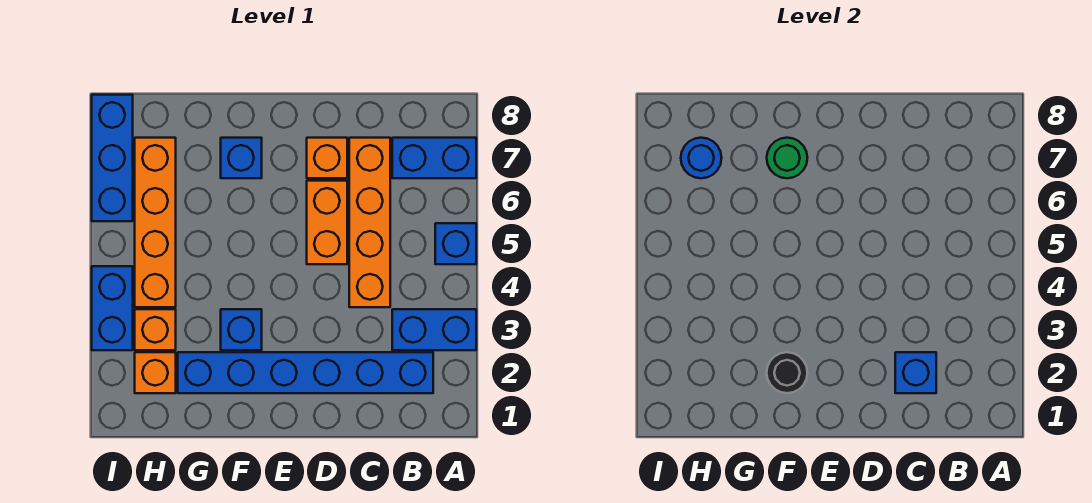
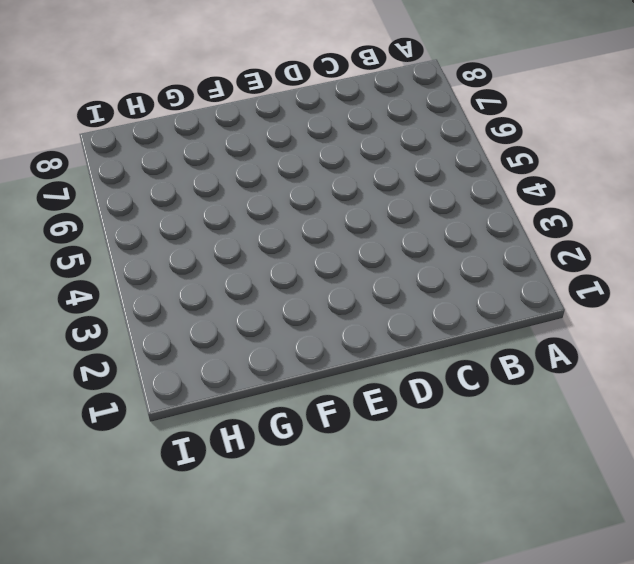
none -> blue brick A3:B3 level 1
none -> blue brick A5 level 1
none -> blue brick A7:B7 level 1

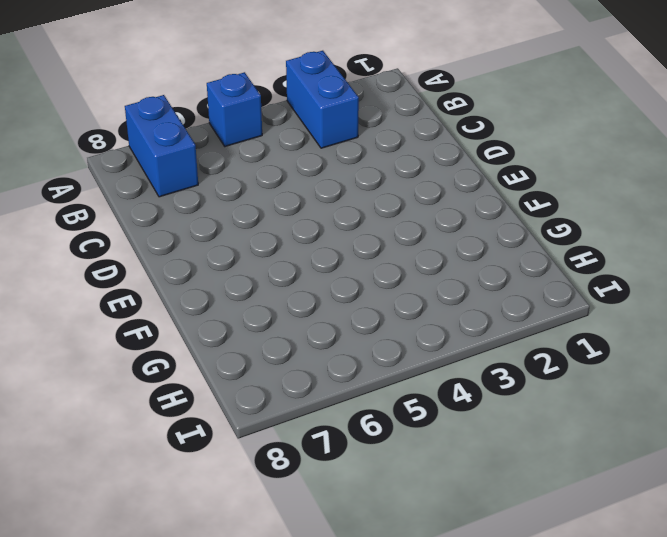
none -> blue brick B2:G2 level 1
none -> orange brick C4:C7 level 1
none -> orange brick D5:D6 level 1

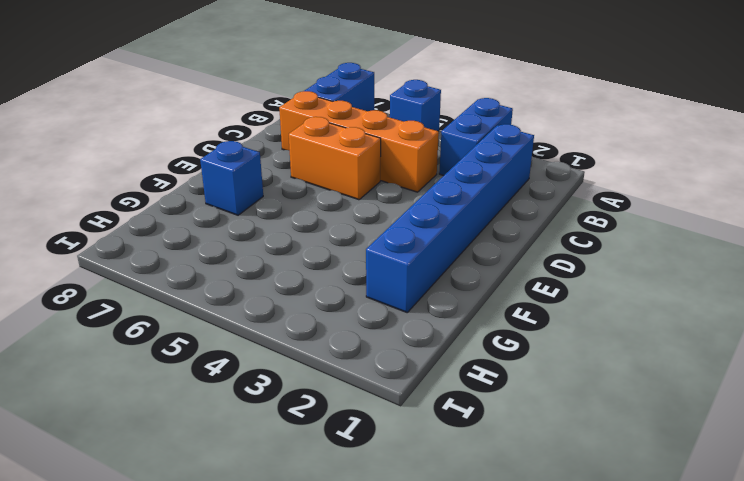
none -> orange brick D7 level 1
none -> blue brick F3 level 1
none -> orange brick H2 level 1

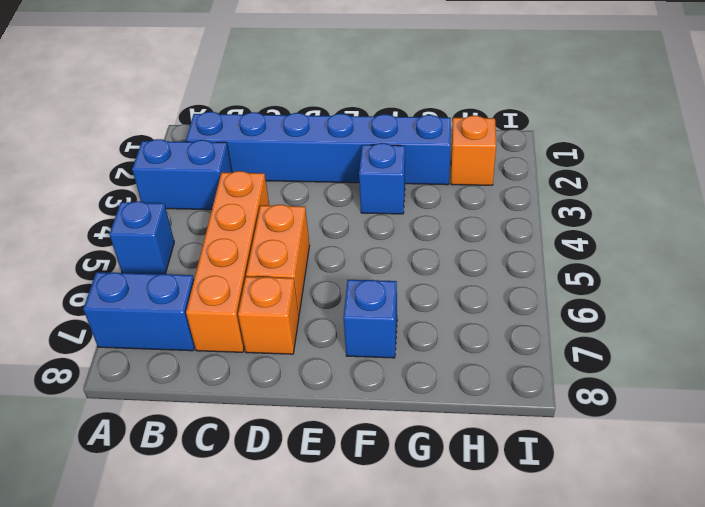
none -> orange brick H3 level 1
none -> orange brick H4:H7 level 1
none -> blue brick I3:I4 level 1

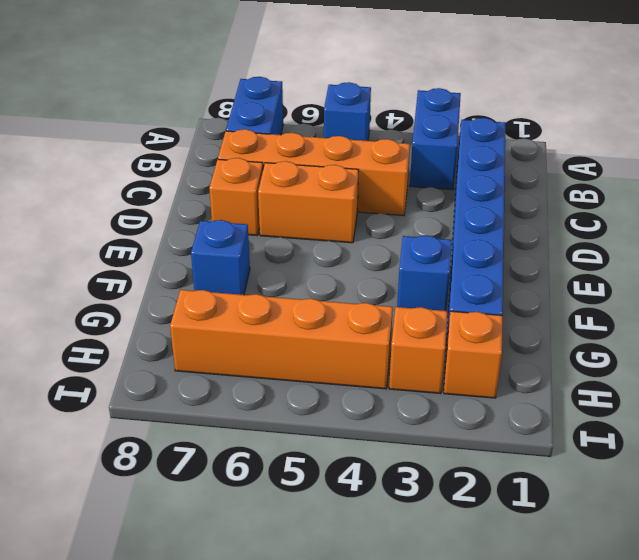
none -> blue brick I3:I4 level 1
none -> blue brick I6:I8 level 1
none -> blue brick C2 level 2

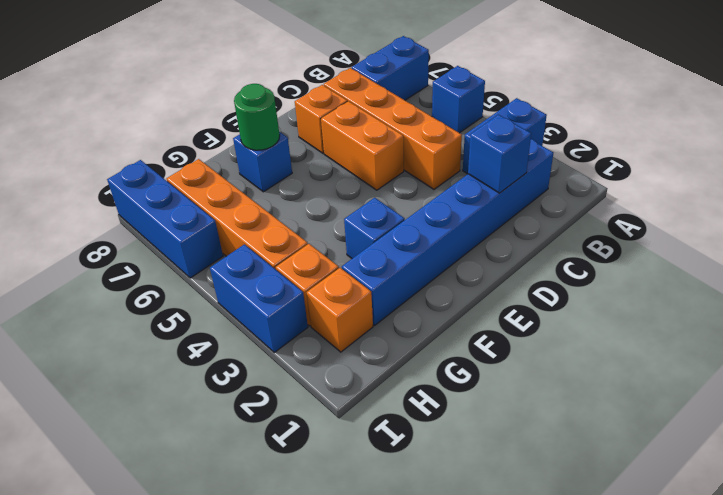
none -> black round brick F2 level 2
none -> blue round brick H7 level 2

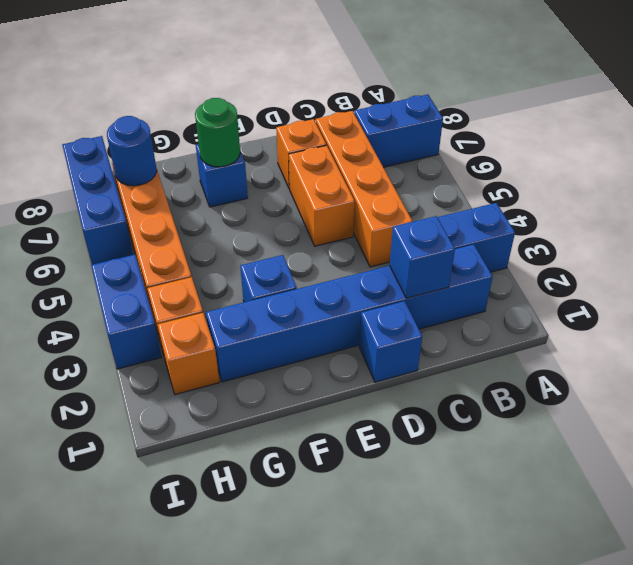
blue brick D1 level 1 -> blue brick A5 level 1
none -> black round brick F2 level 2

